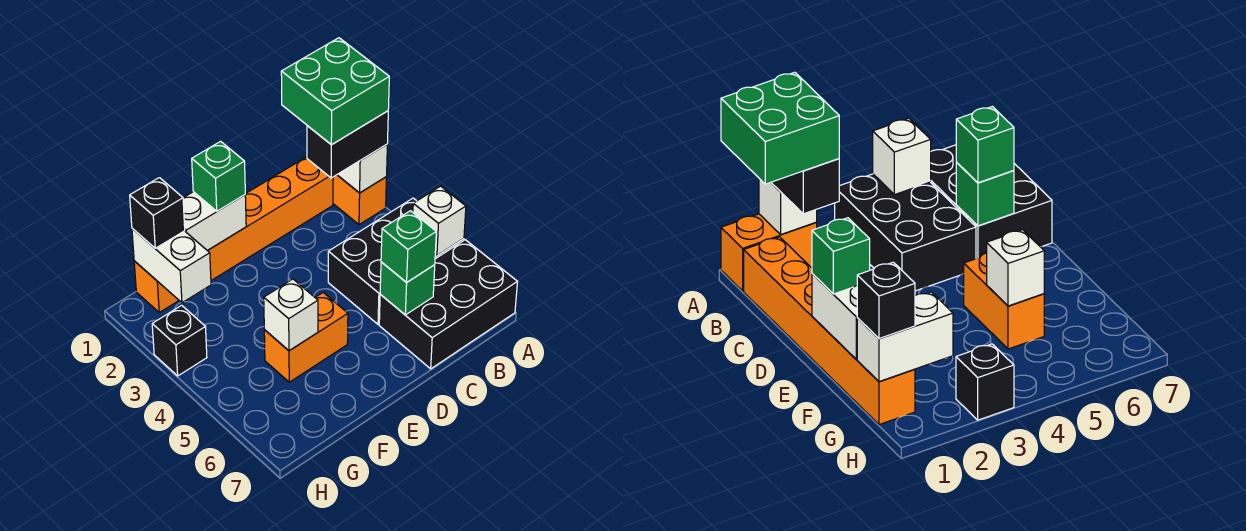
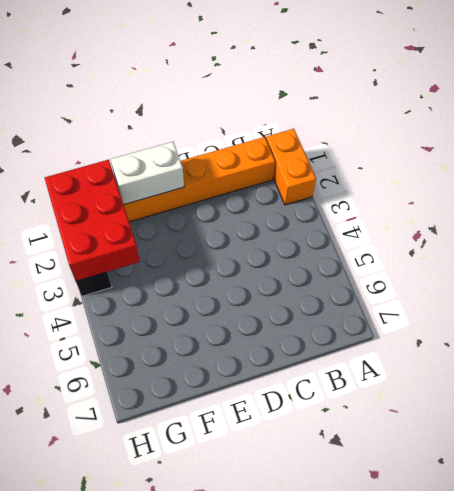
red brick G1:H3 level 2 -> white brick G1:G2 level 2
none -> black brick A4:C5 level 1
none -> black brick A6:C7 level 1
none -> orange brick E5:F5 level 1

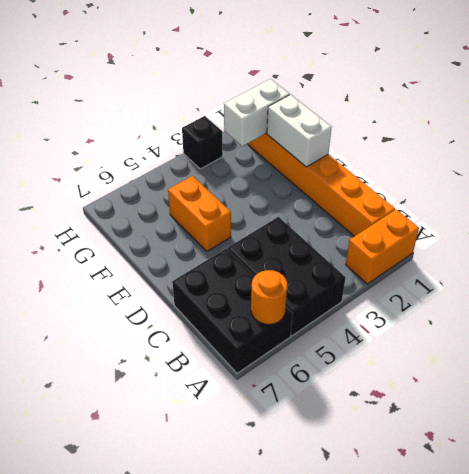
orange round brick A6 level 2 -> none
none -> white brick A2 level 2
none -> white brick A5 level 2
none -> green brick C6 level 2

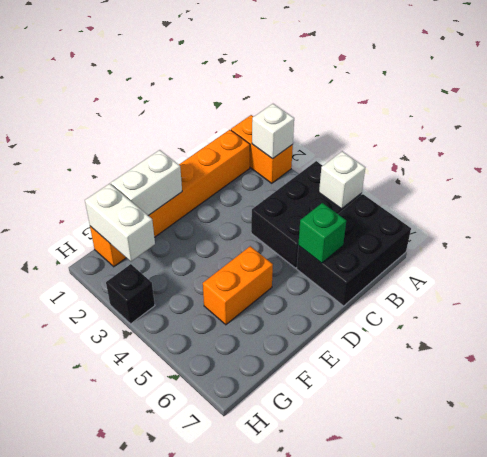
none -> white brick F5 level 2
none -> black brick A2:B2 level 3
none -> green brick C6 level 3

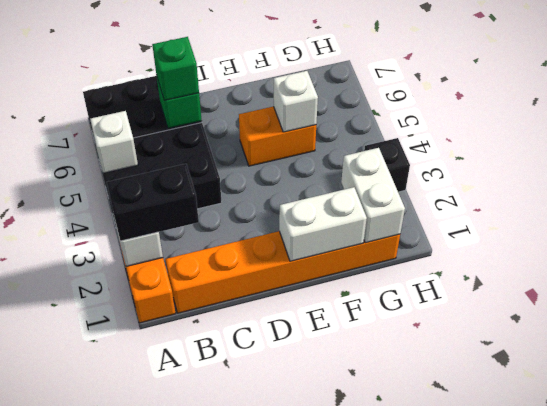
none -> green brick E1 level 3
none -> black brick G1 level 3
none -> green brick A1:B2 level 4

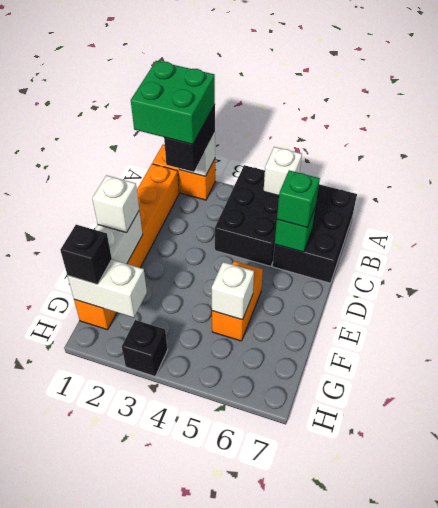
white brick E1 level 3 -> green brick E1 level 3

